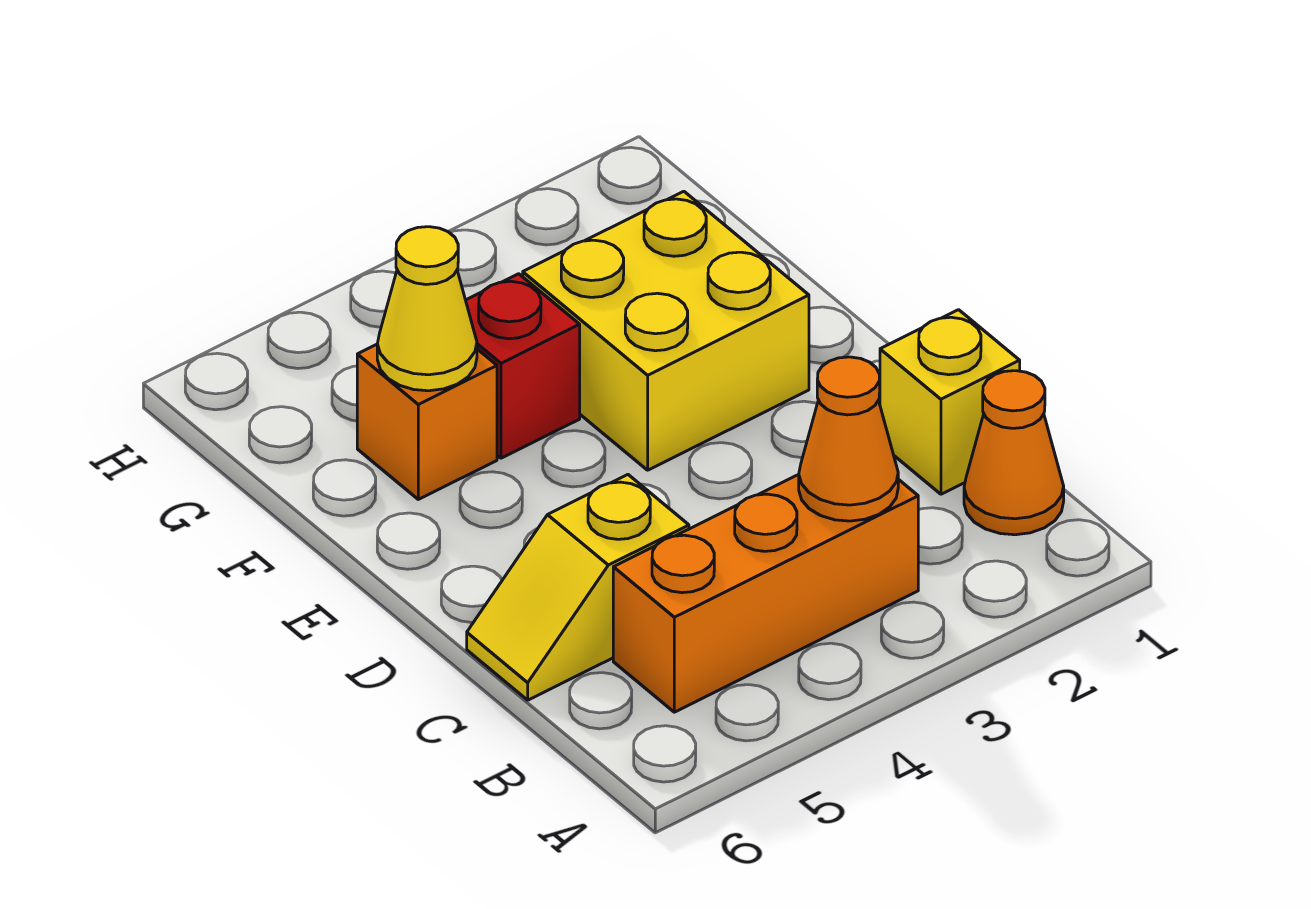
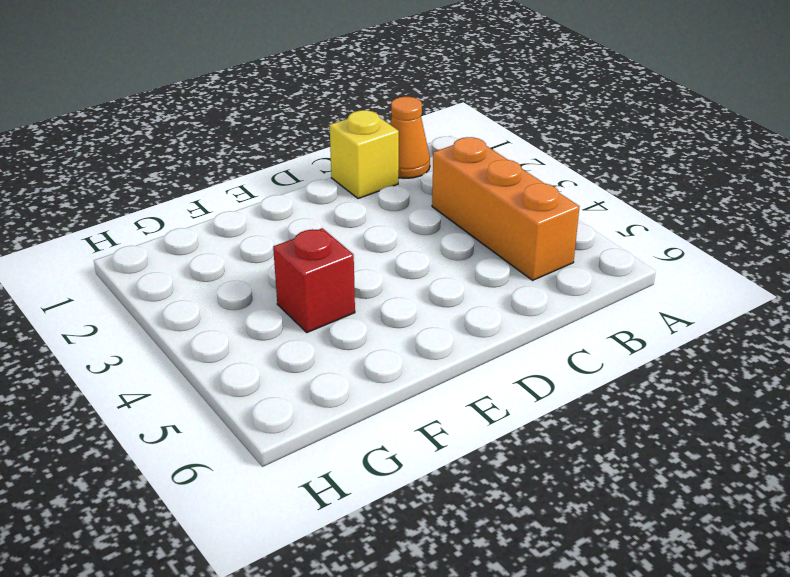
none -> yellow slope C5:C6 level 1 top 5
none -> yellow brick E2:F3 level 1

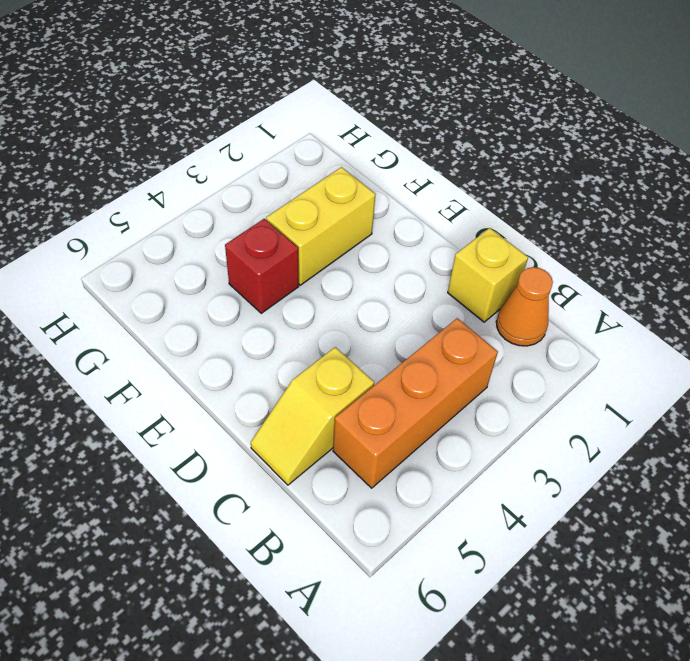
yellow brick F2:F3 level 1 -> yellow brick E2:F3 level 1
none -> orange brick F5 level 1
none -> orange cone B3 level 2

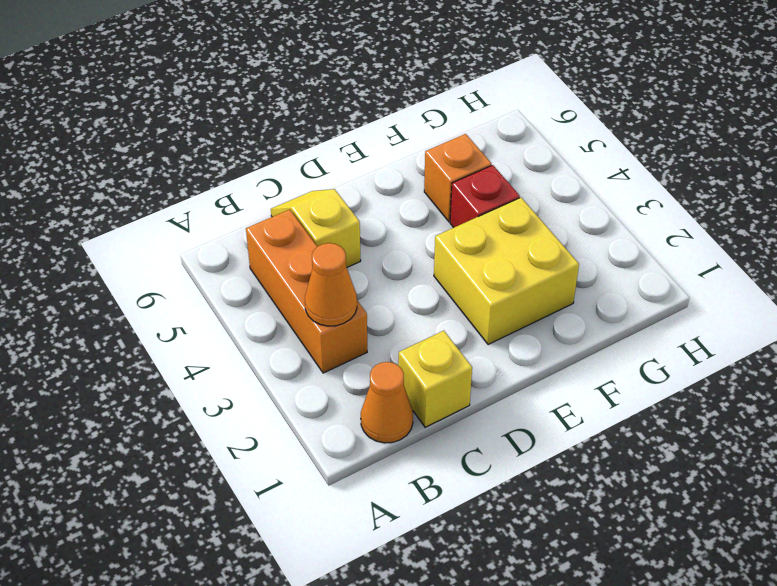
none -> yellow cone F5 level 2

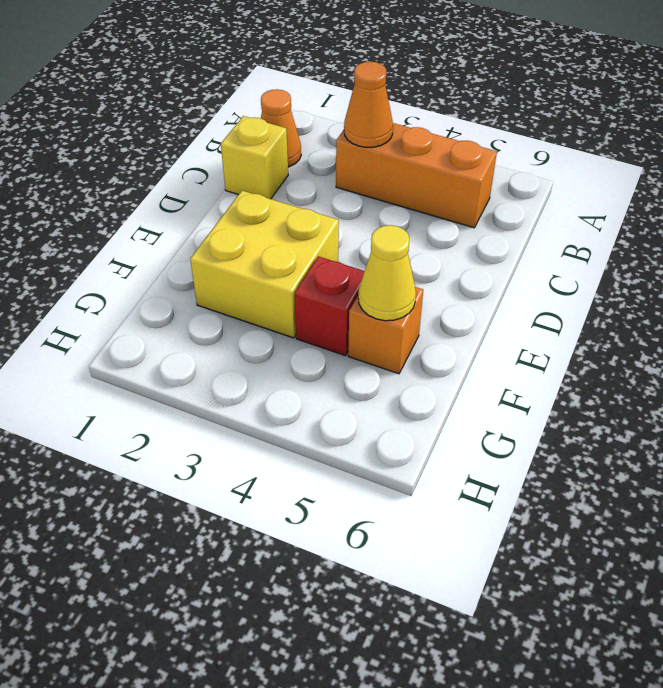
none -> yellow slope C5:C6 level 1 top 5

